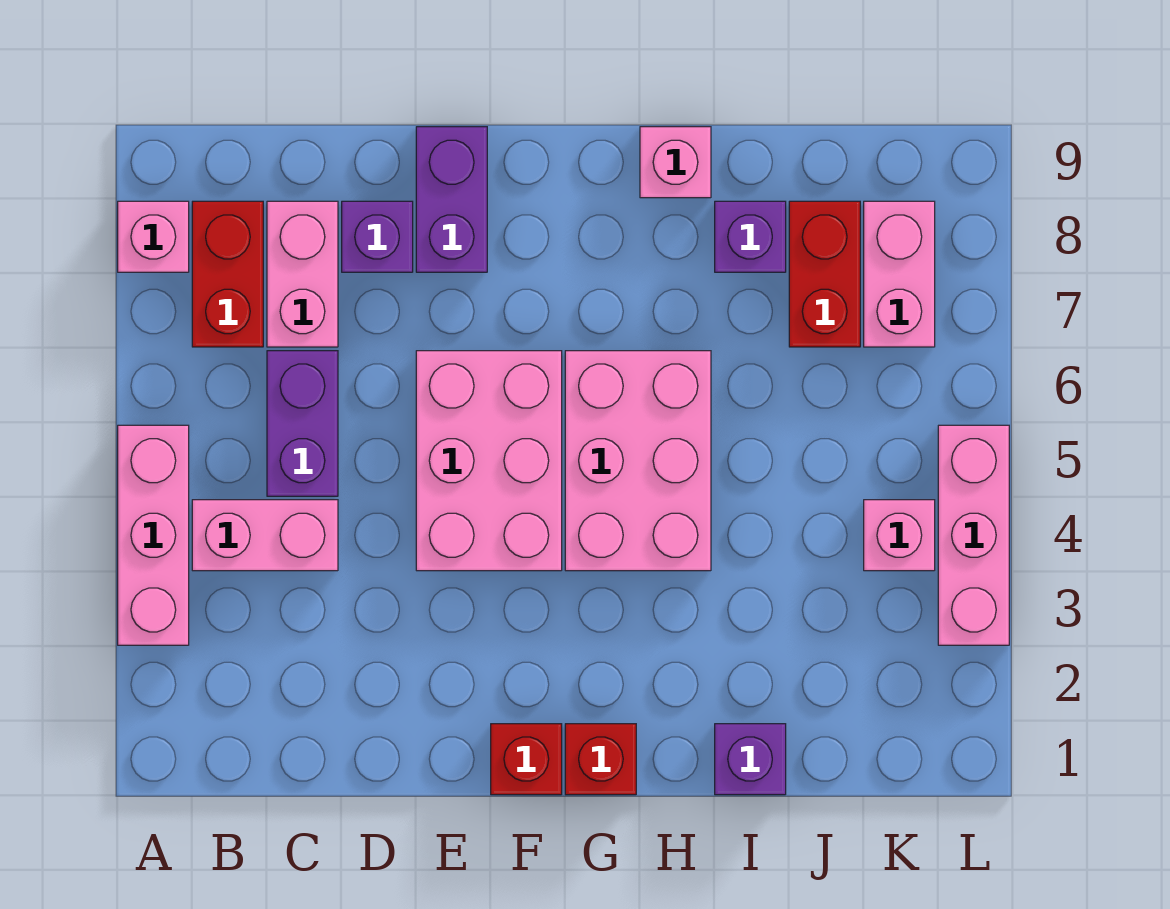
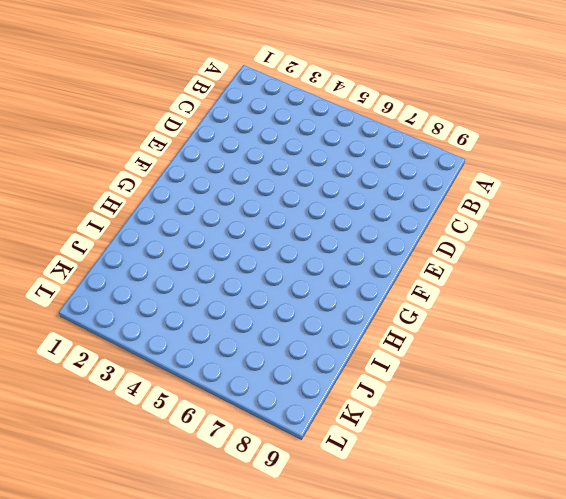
none -> pink brick A3:A5 level 1
none -> pink brick A8 level 1
none -> pink brick B4:C4 level 1

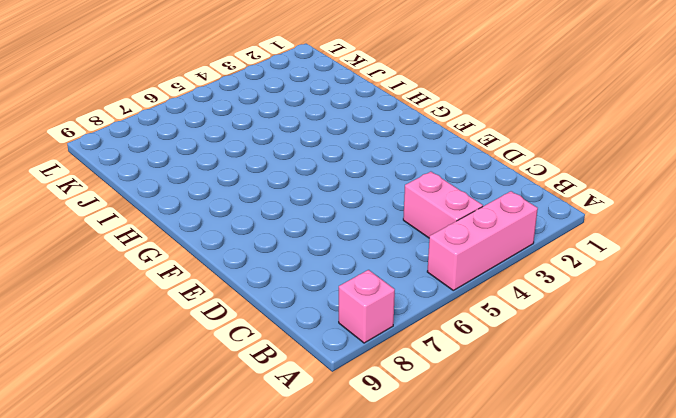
none -> red brick B7:B8 level 1
none -> purple brick C5:C6 level 1
none -> pink brick C7:C8 level 1

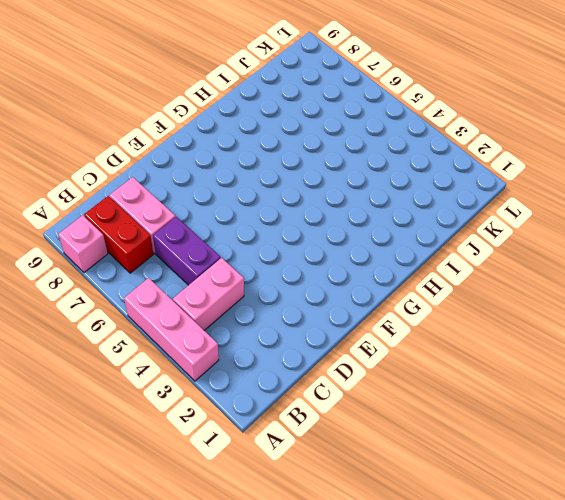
none -> purple brick D8 level 1
none -> pink brick E4:F6 level 1
none -> purple brick E8:E9 level 1

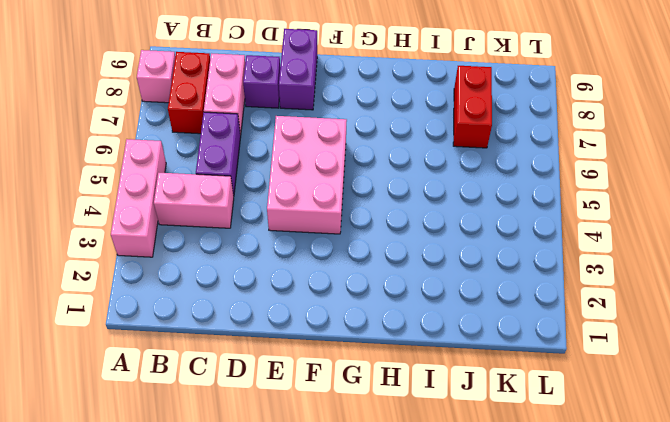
none -> red brick F1 level 1
none -> red brick G1 level 1
none -> pink brick G4:H6 level 1

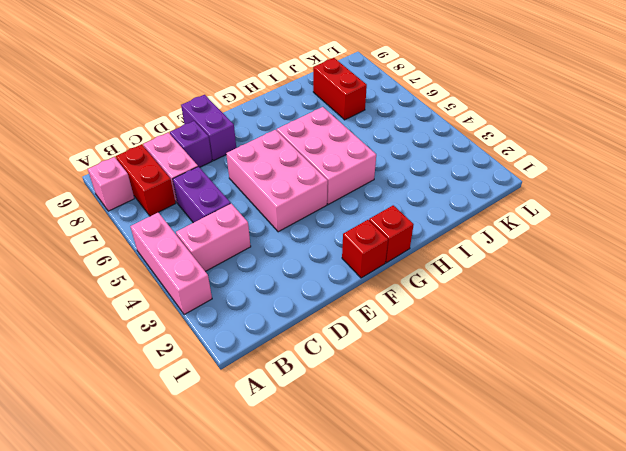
none -> pink brick H9 level 1
none -> purple brick I1 level 1
none -> purple brick I8 level 1

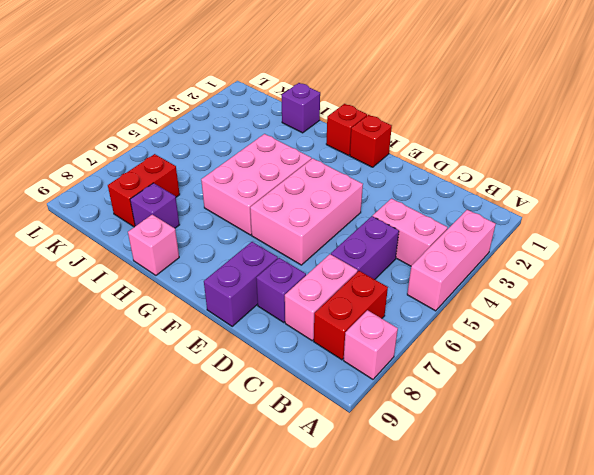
none -> pink brick K4 level 1
none -> pink brick K7:K8 level 1
none -> pink brick L3:L5 level 1

